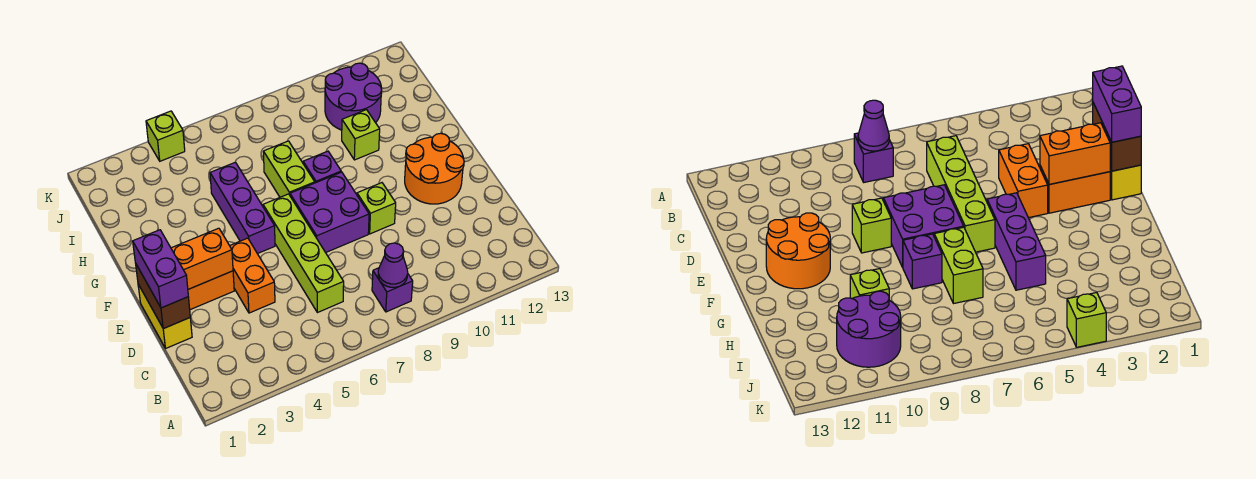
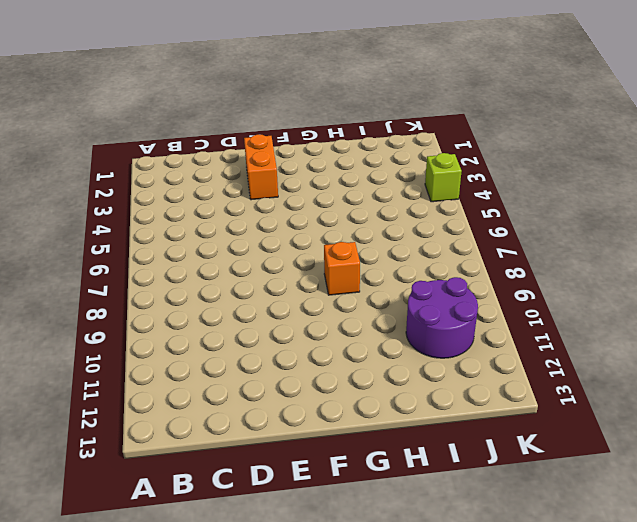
orange brick G8 level 1 -> purple brick G8 level 1
none -> purple brick B8 level 1
none -> lime brick C6:F6 level 1
none -> yellow brick D1:E1 level 1

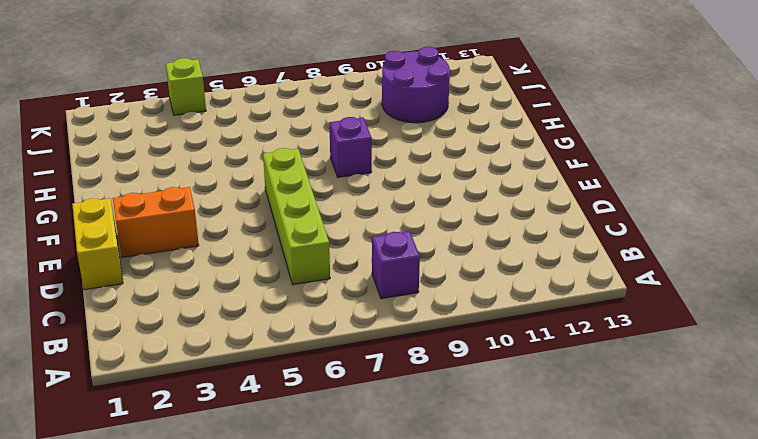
none -> orange brick D4:E4 level 1
none -> purple brick E7:F8 level 1
none -> lime brick E9 level 1

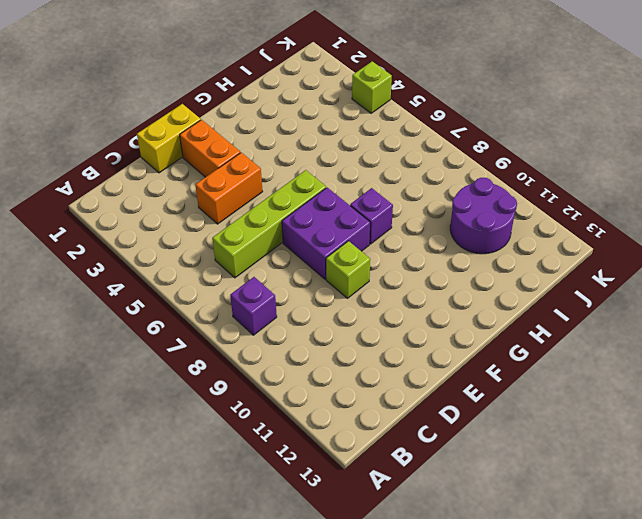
none -> orange round brick E11:F12 level 1
none -> purple brick F5:H5 level 1
none -> lime brick G7:H7 level 1

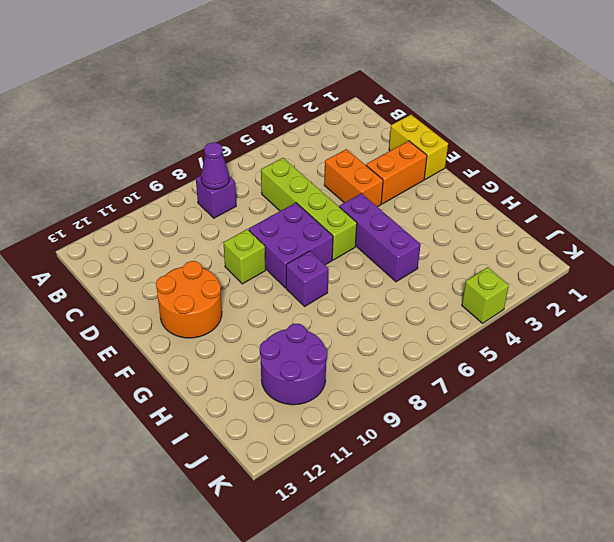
none -> lime brick G7:H7 level 1
none -> lime brick H10 level 1
none -> brown brick D1:E1 level 2

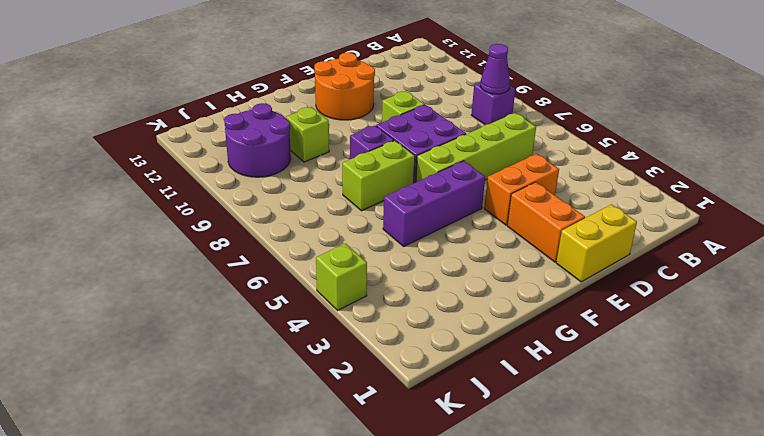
none -> brown brick D1:E1 level 2
none -> orange brick E2:E3 level 2
none -> purple brick D1:E1 level 3

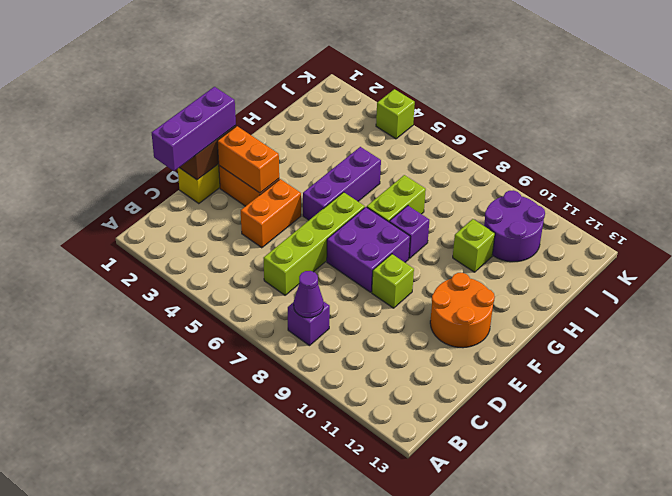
purple brick C1:E1 level 3 -> purple brick D1:E1 level 3

